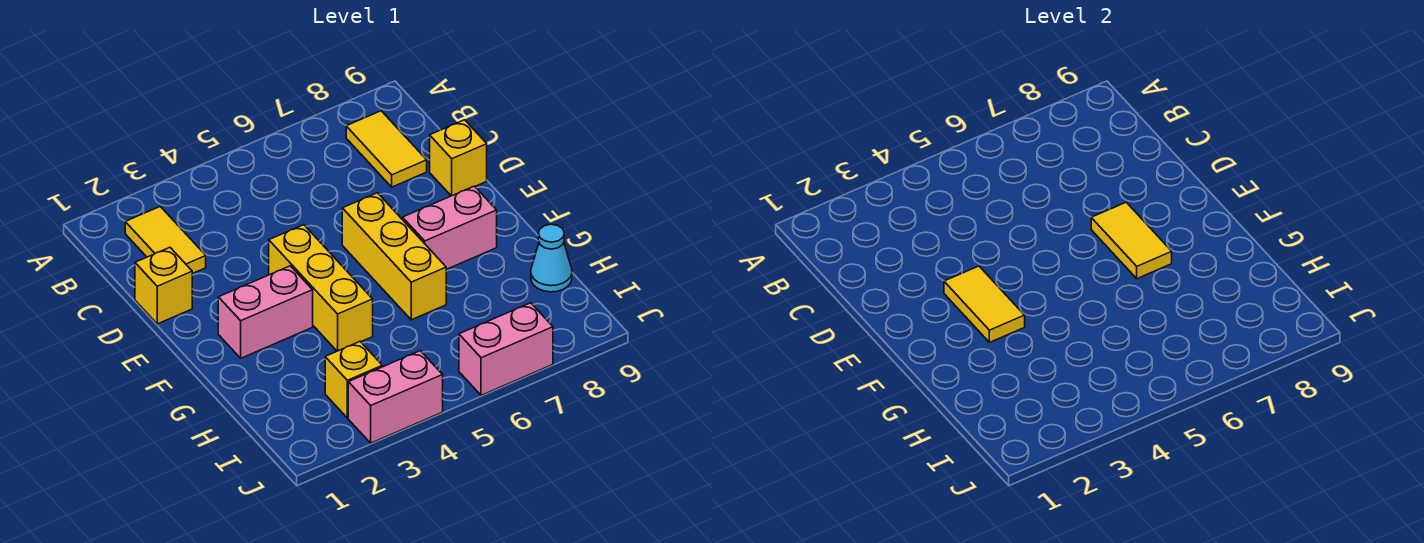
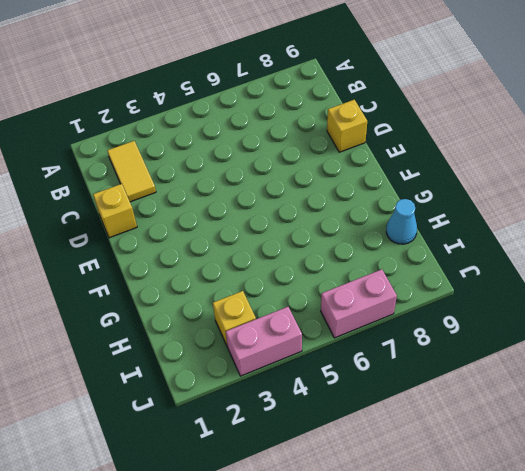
none -> yellow tile B8:C8 level 1
none -> yellow brick E4:G4 level 1
none -> yellow brick E6:G6 level 1

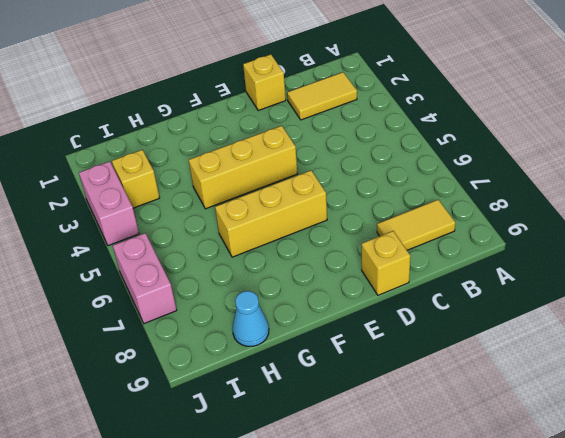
none -> pink brick F2:F3 level 1
none -> pink brick F7:F8 level 1
none -> yellow tile E3:F3 level 2

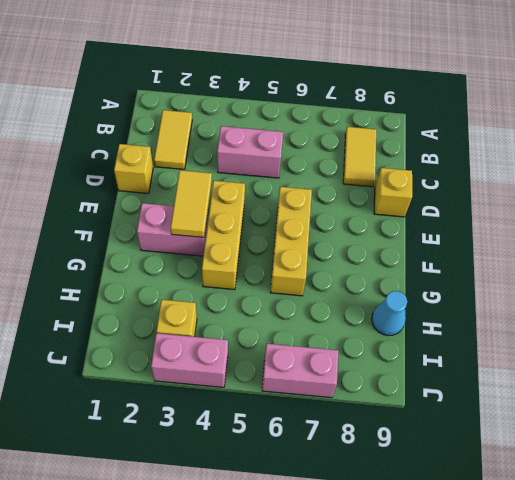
pink brick C4:C5 level 1 -> pink brick F7:F8 level 1
none -> yellow tile E7:F7 level 2

